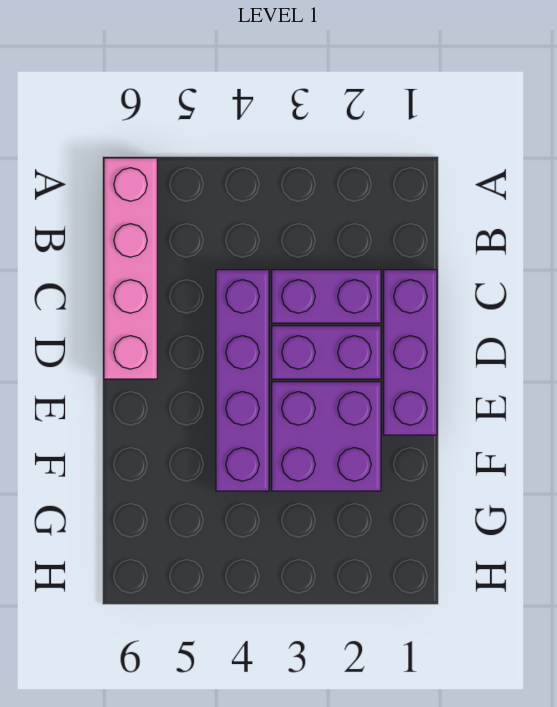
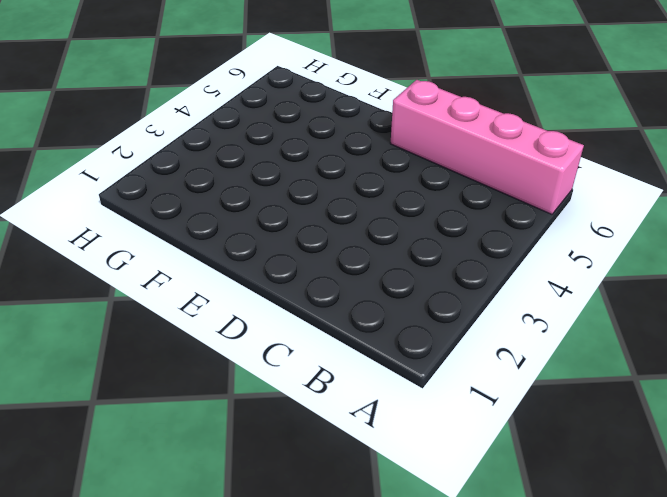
none -> purple brick C1:E1 level 1
none -> purple brick C2:C3 level 1

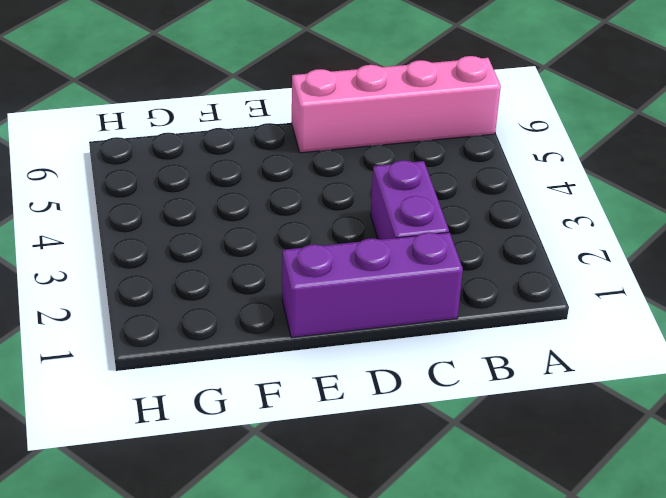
none -> purple brick C4:F4 level 1
none -> purple brick D2:D3 level 1

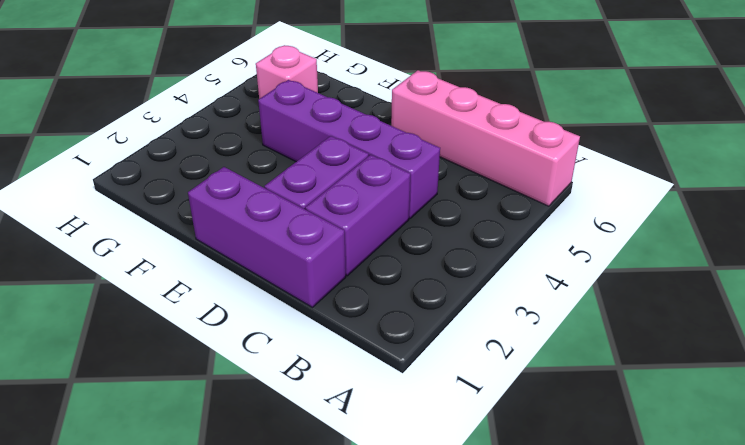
pink brick G5 level 1 -> none
none -> purple brick E2:F3 level 1

